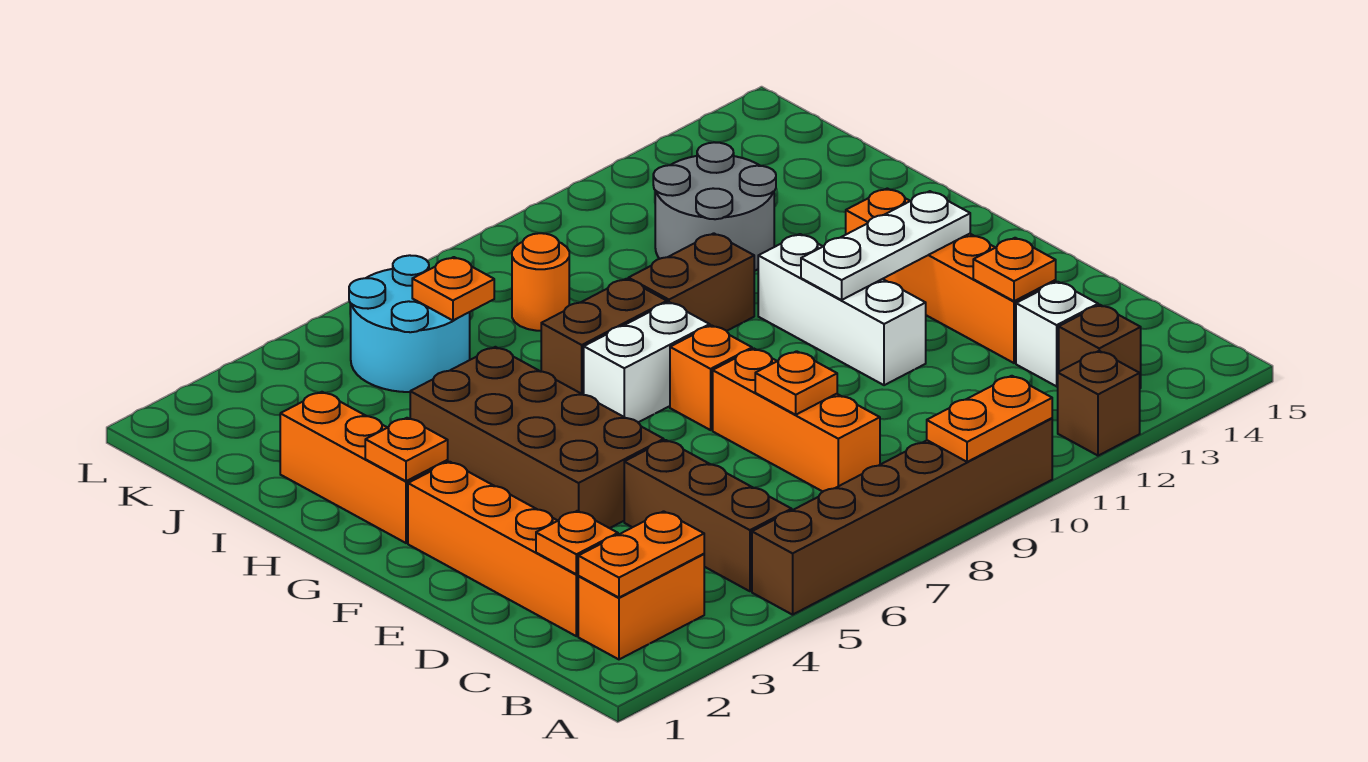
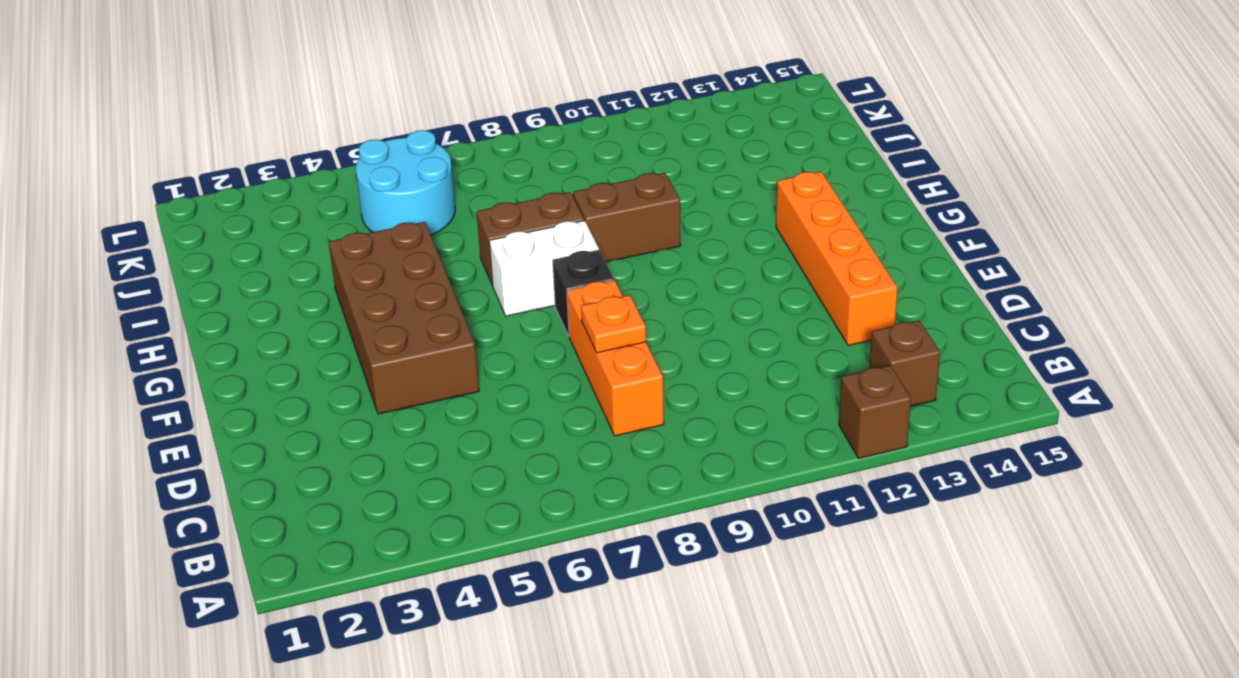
black brick F8 level 1 -> orange brick F8 level 1
none -> brown brick A5:A10 level 1
none -> orange brick B2:B3 level 1
none -> brown brick B5:D5 level 1

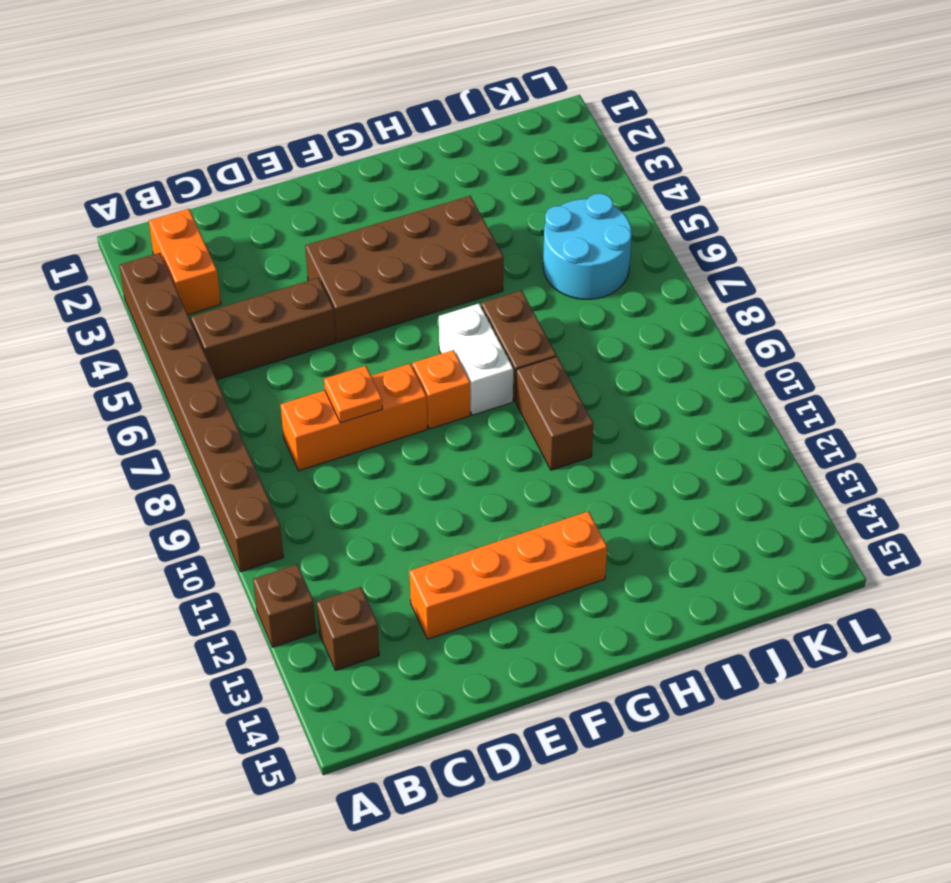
brown brick A3:A10 level 1 -> brown brick A5:A10 level 1
none -> orange brick C2:F2 level 1
none -> white brick C13 level 1
none -> white brick E11:G11 level 1

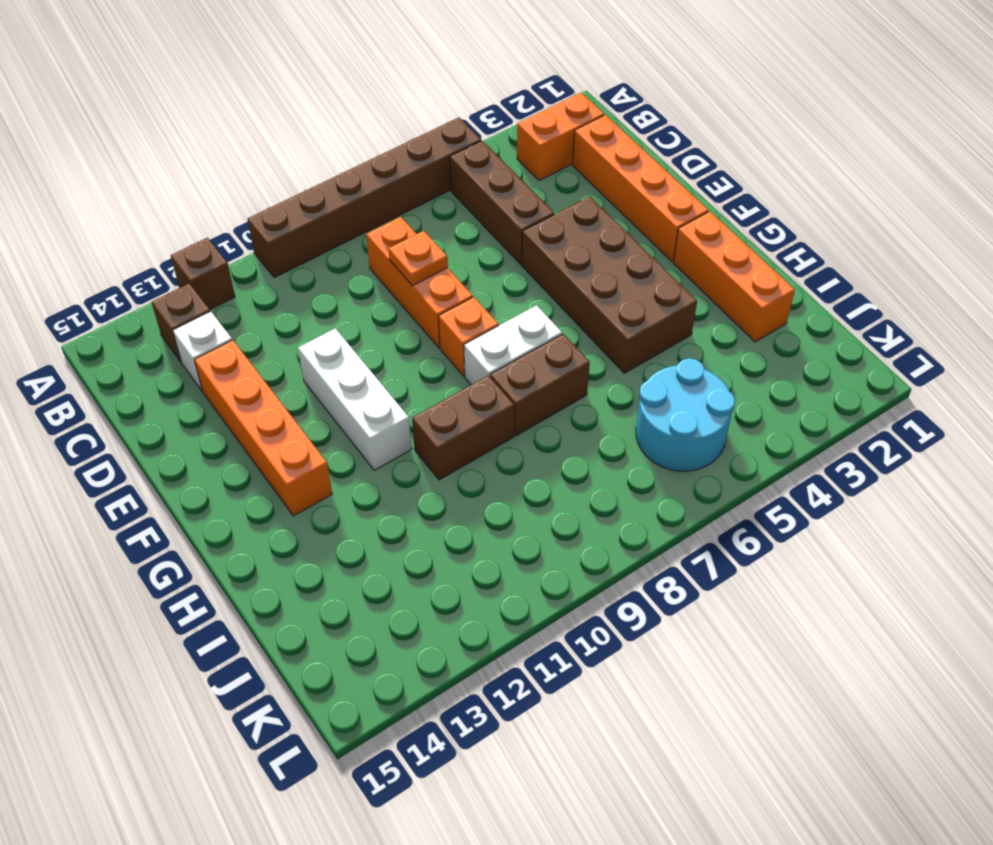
none -> grey round brick I11:J12 level 1
none -> orange round brick J8 level 1
none -> orange plate A9:A10 level 2

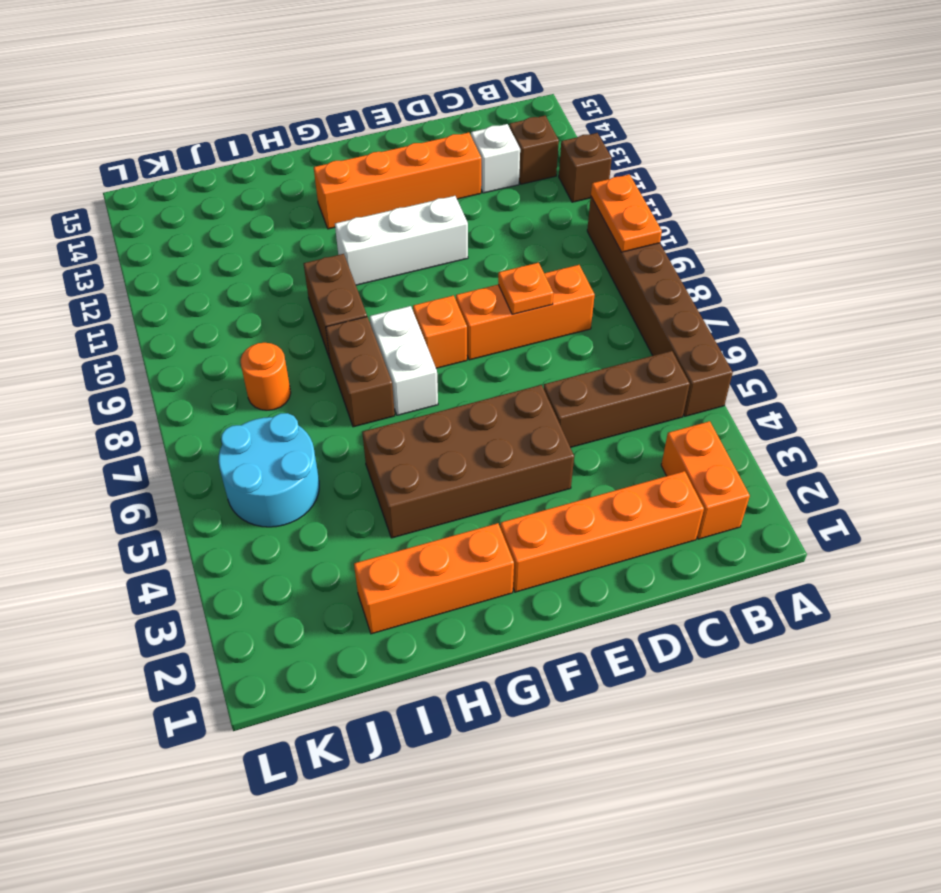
none -> grey round brick I11:J12 level 1
none -> orange plate B2:B3 level 2
none -> orange plate C2 level 2

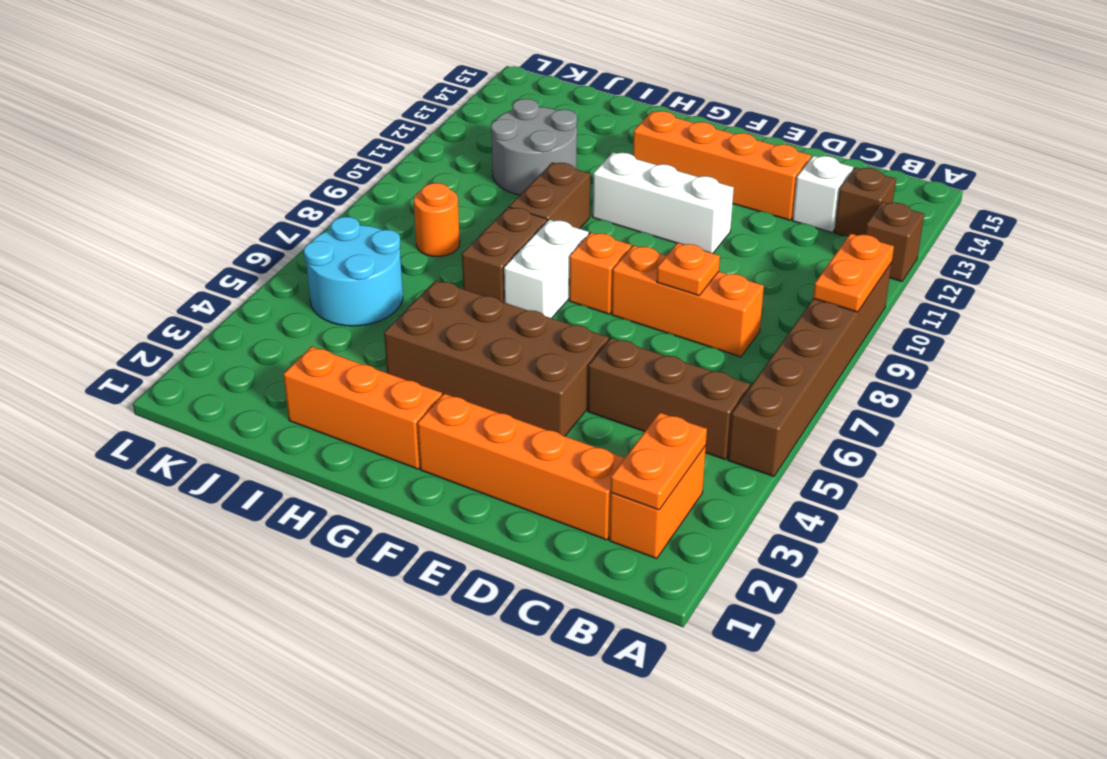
none -> orange plate C2 level 2
none -> orange plate D13 level 2
none -> white plate F11:F13 level 2

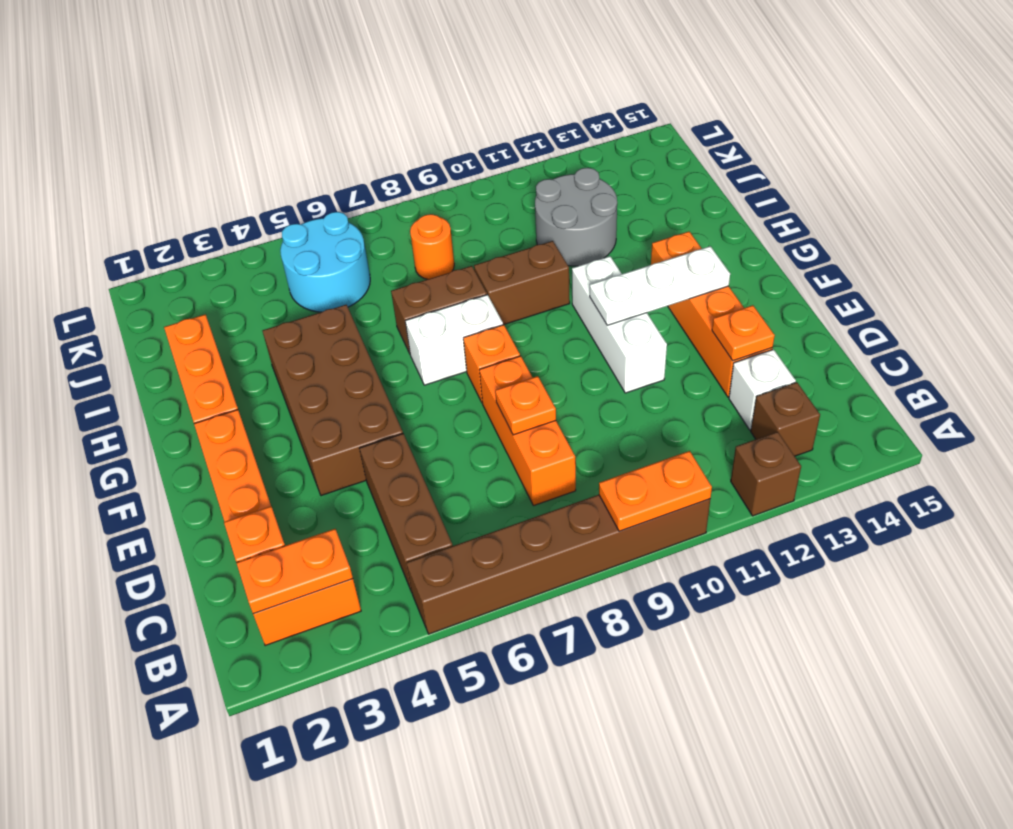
none -> orange plate G2 level 2
none -> orange plate J6 level 2

